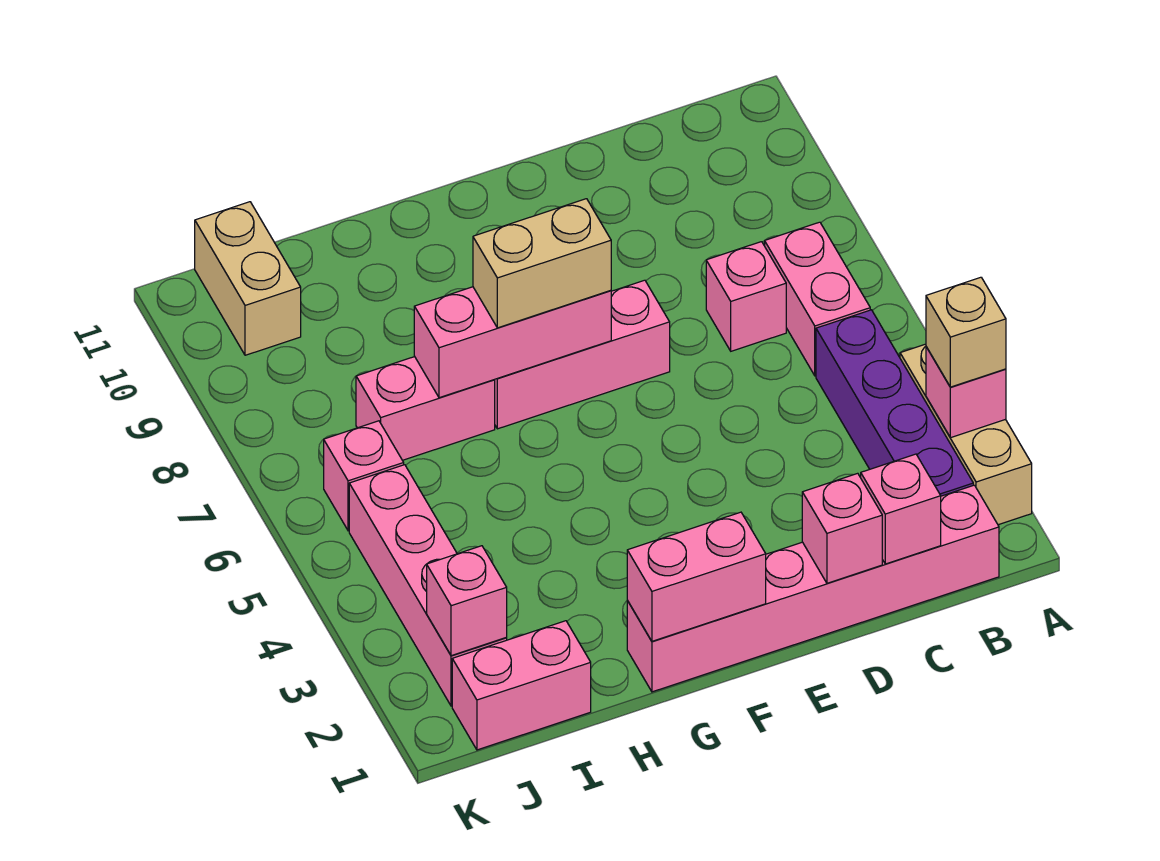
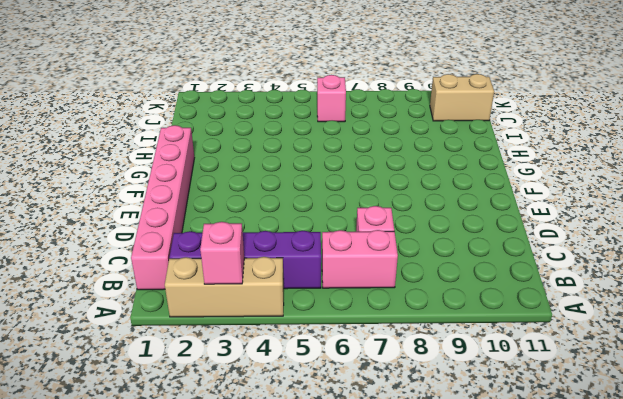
none -> pink brick E7:G7 level 1
none -> pink brick H7:I7 level 1
none -> pink brick I1:J1 level 1

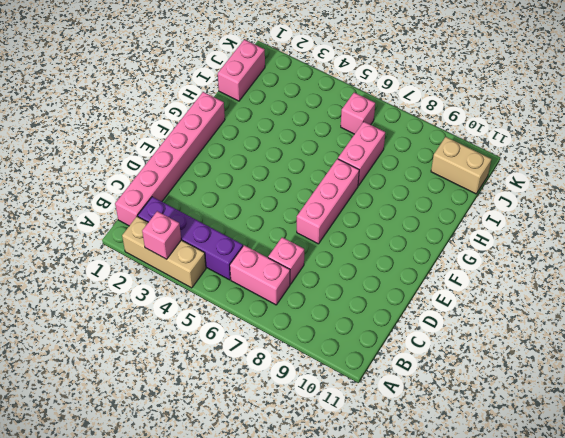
none -> pink brick J2:J5 level 1
none -> pink brick C1 level 2
none -> pink brick D1 level 2

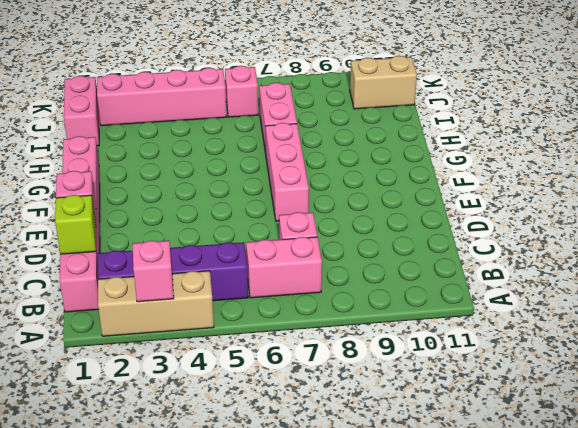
lime brick C1 level 2 -> pink brick C1 level 2
none -> pink brick F1:G1 level 2
none -> pink brick F7:H7 level 2
none -> pink brick J2 level 2

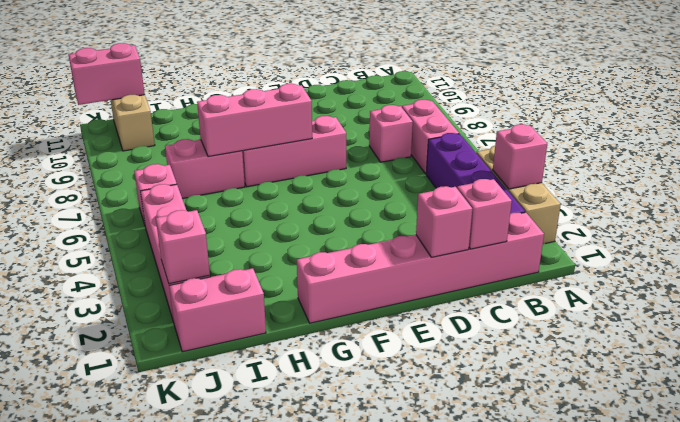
pink brick J11:K11 level 2 -> pink brick F1:G1 level 2
none -> tan brick A3 level 3
none -> tan brick F7:G7 level 3

